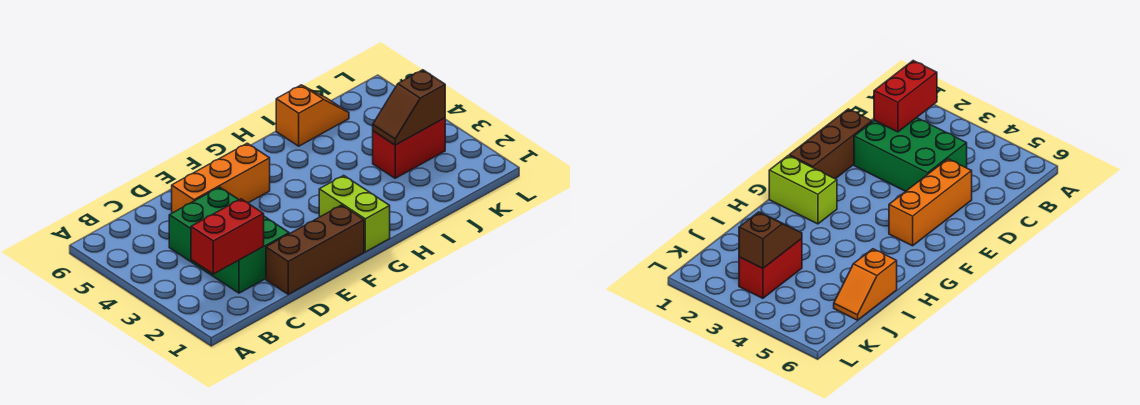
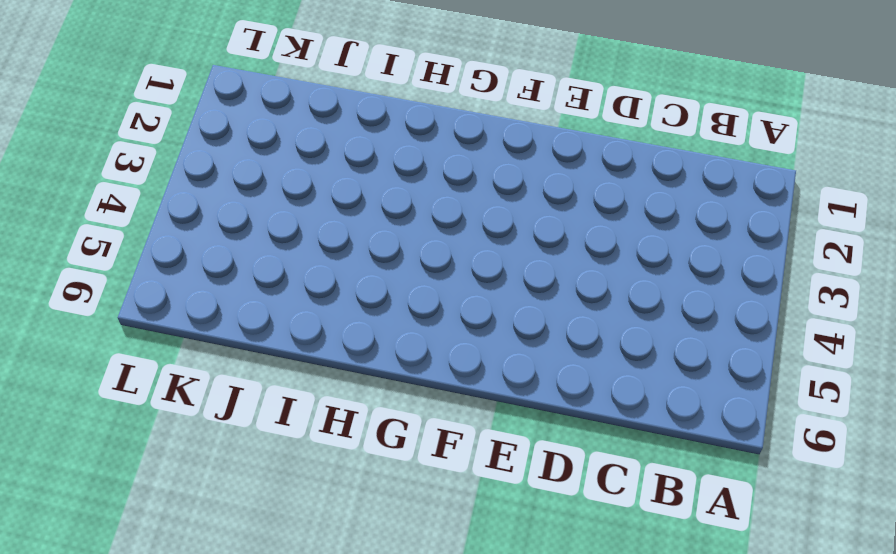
none -> green brick C2:D4 level 1
none -> brown brick D1:F1 level 1

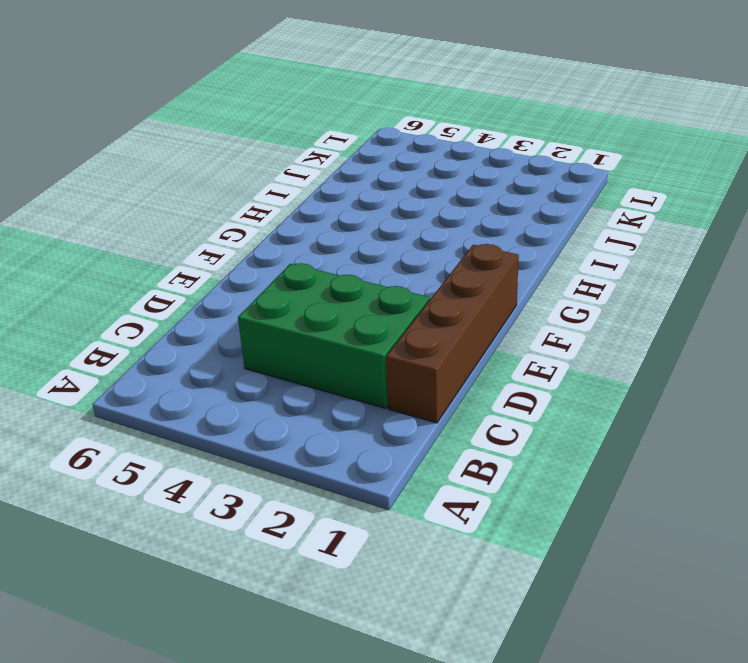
brown brick C1:F1 level 1 -> brown brick D1:F1 level 1
none -> orange brick D5:F5 level 1
none -> lime brick G1:G2 level 1

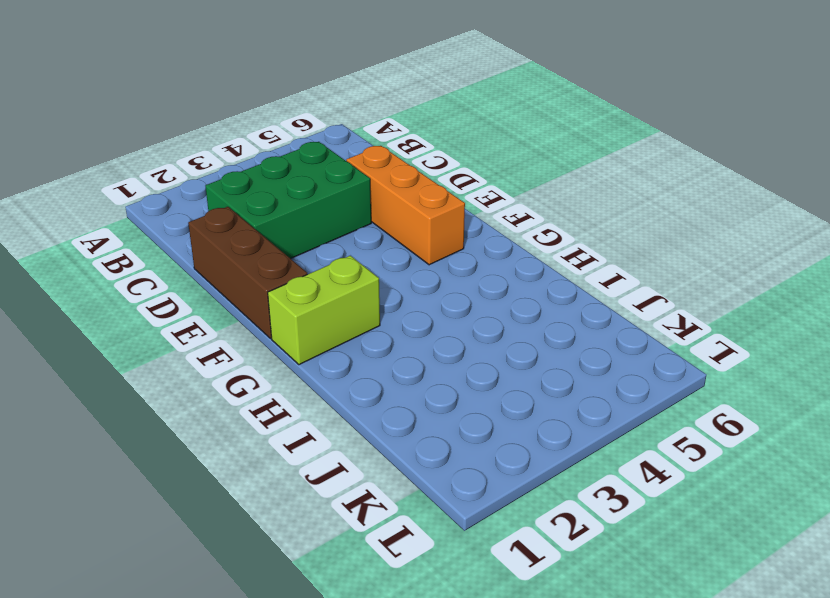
none -> orange slope I6:J6 level 1 top I
none -> red brick J3:K3 level 1

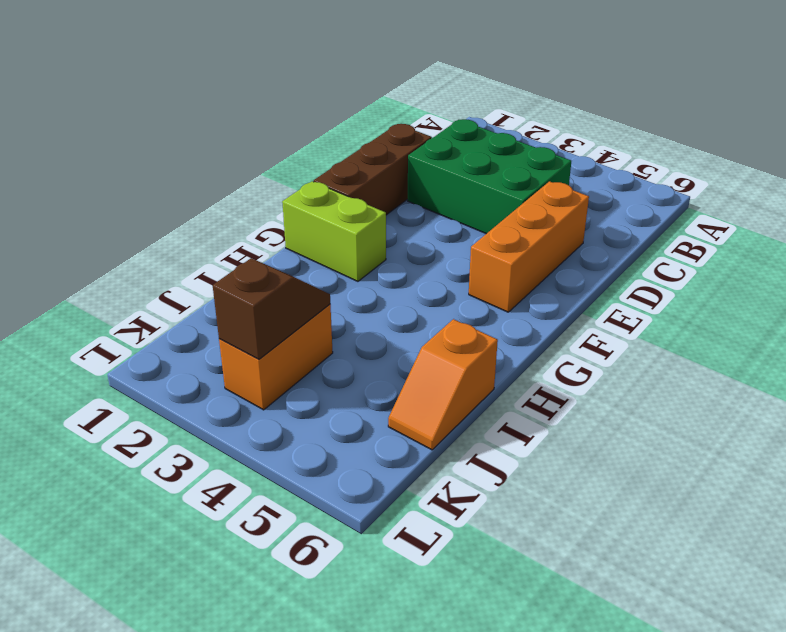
orange brick J3:K3 level 1 -> red brick J3:K3 level 1
none -> red brick B2:C2 level 2

